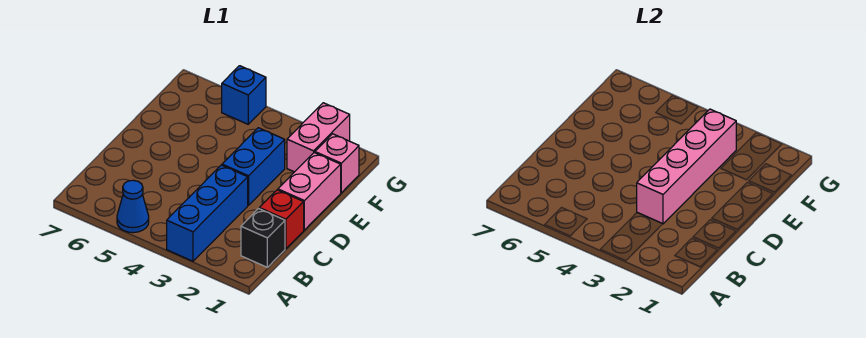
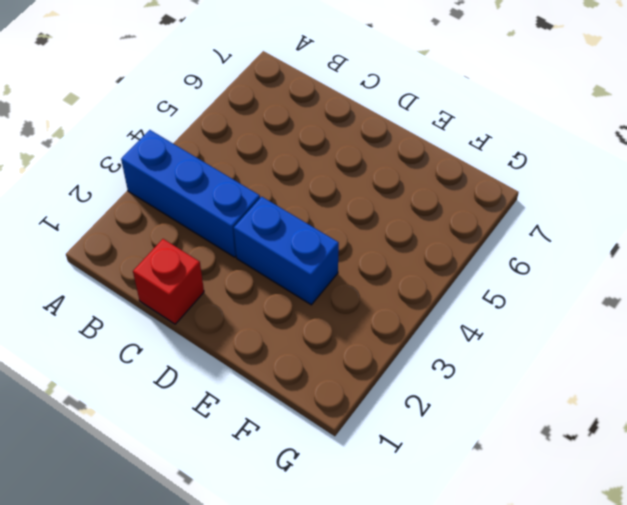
none -> blue cone A5 level 1
none -> black brick B1 level 1

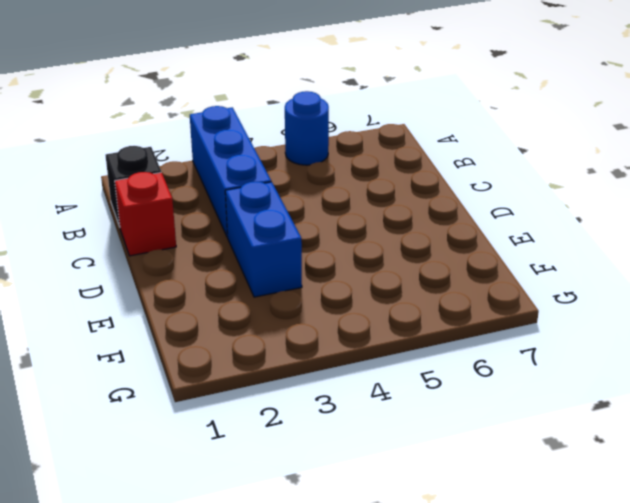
blue round brick A5 level 1 -> blue cone A5 level 1
none -> pink brick D1:E1 level 1
none -> pink brick F1 level 1

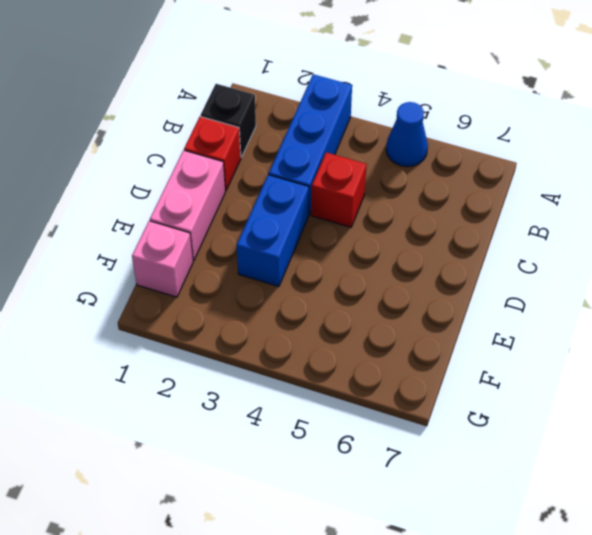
red brick C4 level 1 -> none
none -> pink brick F2:G2 level 1
none -> blue brick G5 level 1

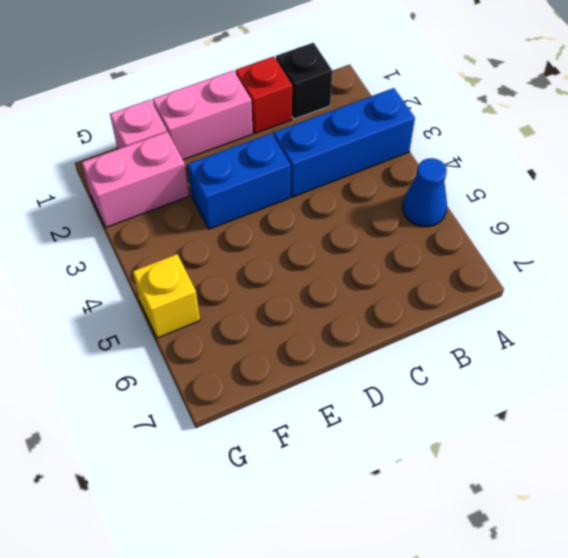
yellow brick G5 level 1 -> blue brick G5 level 1
none -> pink brick C3:F3 level 2

